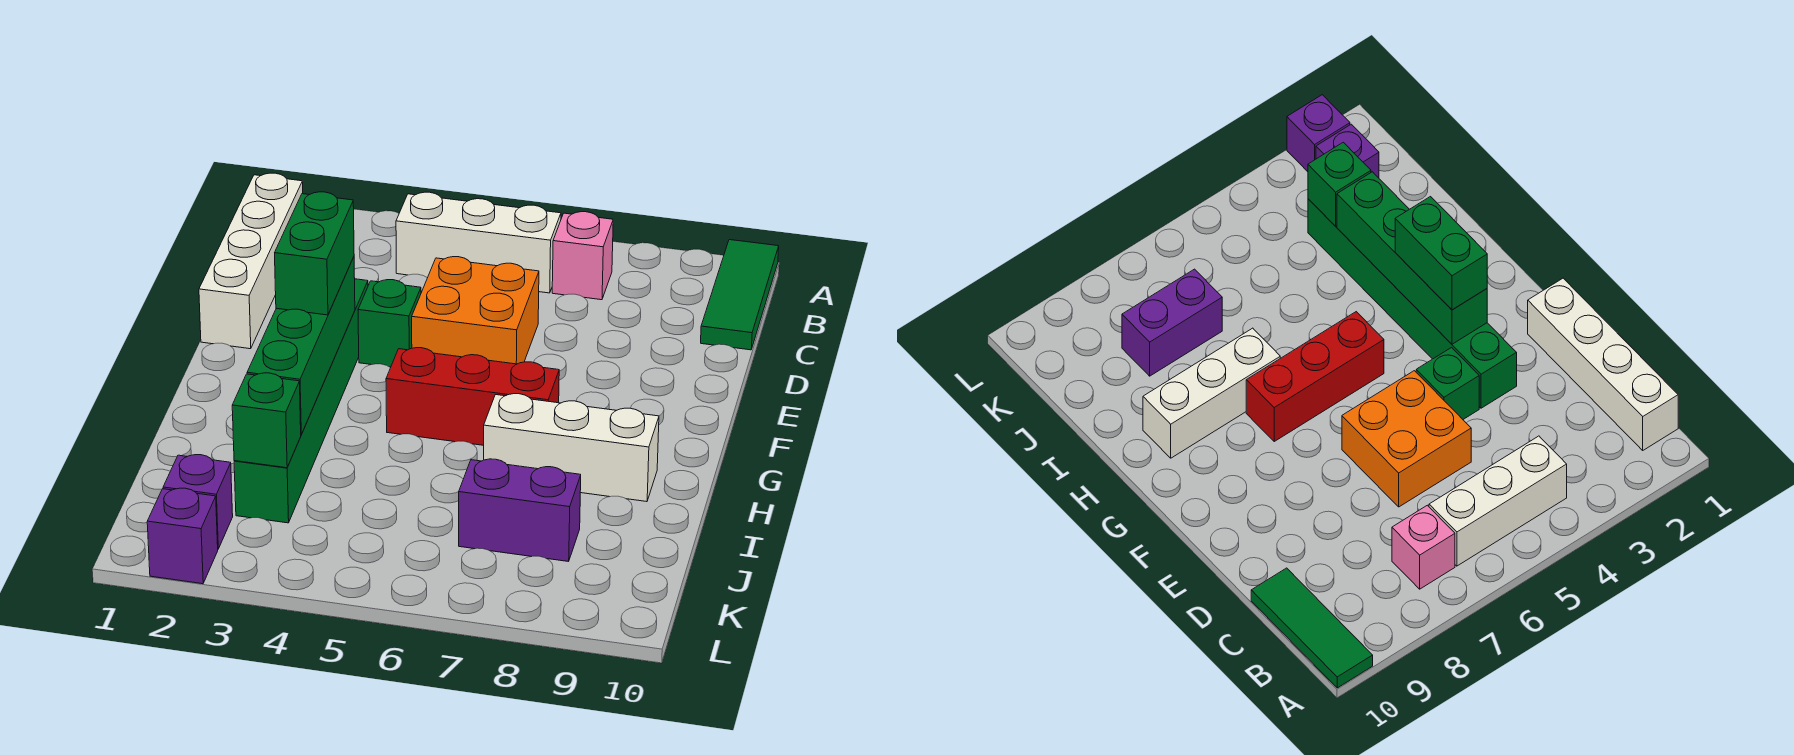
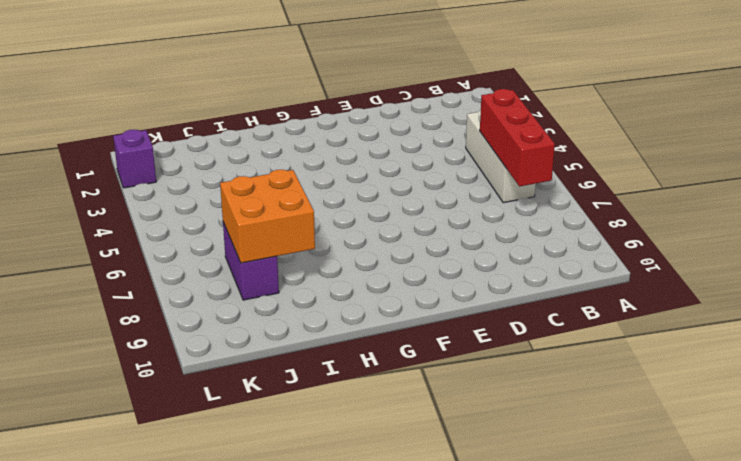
red brick B5:B7 level 2 -> red brick G5:G7 level 1
orange brick I7:J8 level 2 -> orange brick D5:E6 level 1
none -> green tile A10:C10 level 1
none -> white brick B1:E1 level 1
none -> pink brick B7 level 1

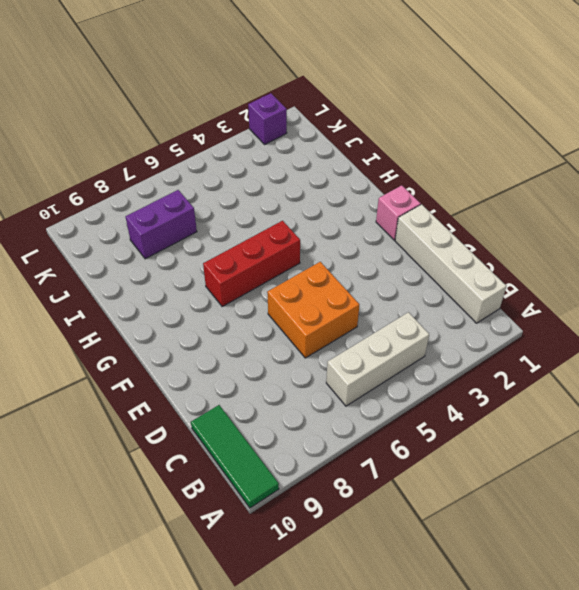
pink brick F1 level 1 -> pink brick B7 level 1
none -> green brick E3:J3 level 1
none -> green brick E4 level 1
none -> white brick H7:H9 level 1

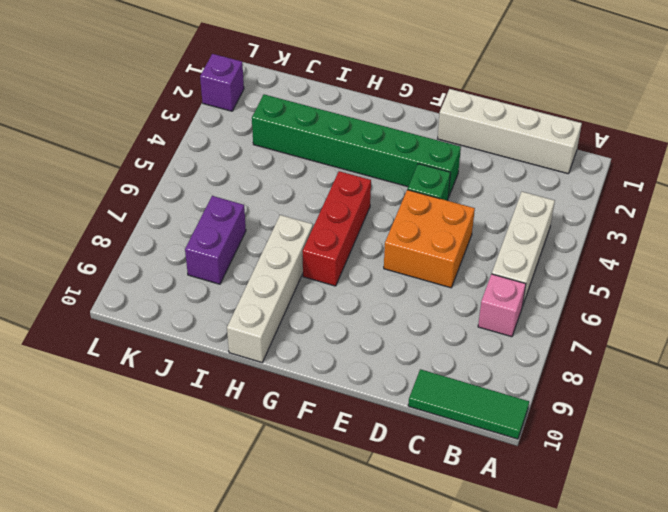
white brick H7:H10 level 1 -> white brick H7:H9 level 1
none -> purple brick K2 level 1
none -> green brick F3:I3 level 2
none -> green brick J3 level 2

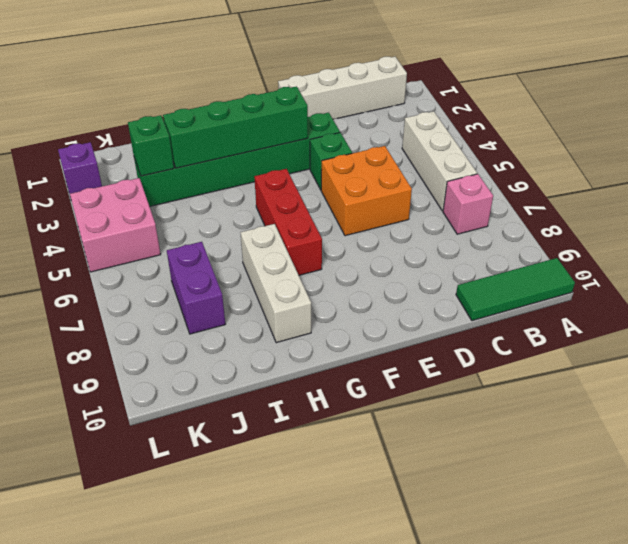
pink brick K4:L5 level 1 -> none
none -> purple brick K2 level 1
none -> green brick F3:G3 level 3

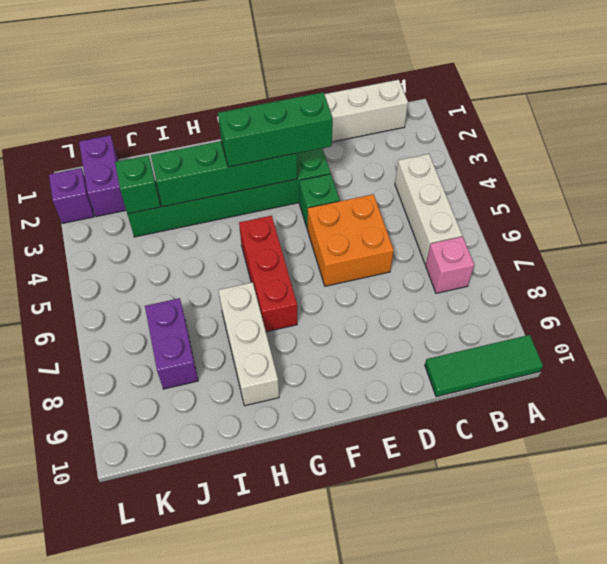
green brick E3:G3 level 3 -> green brick F3:G3 level 3
purple brick K1:K2 level 1 -> purple brick K2 level 1

